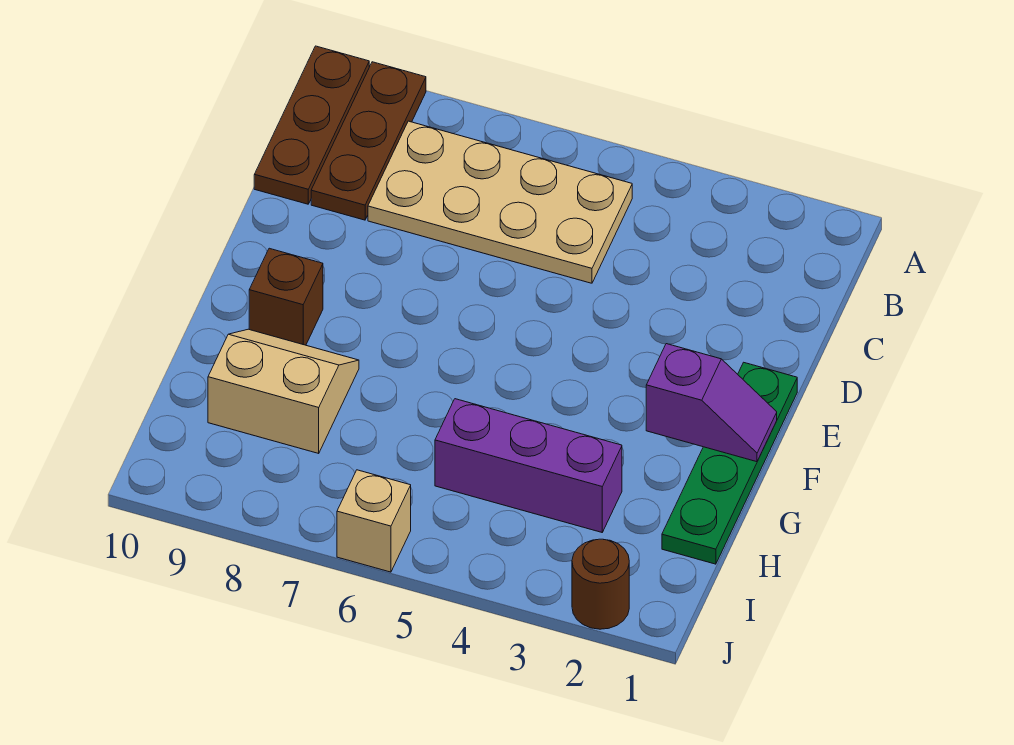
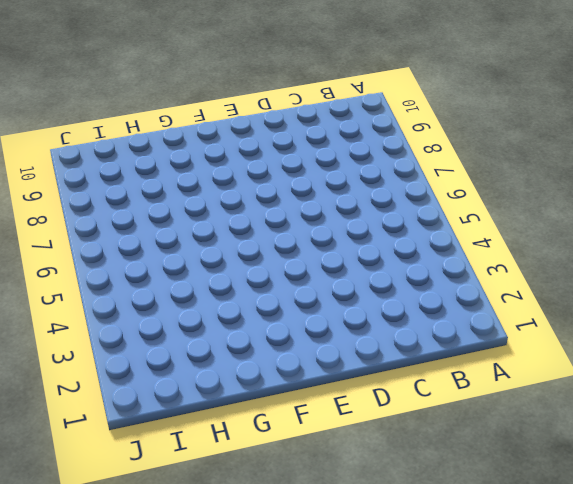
none -> brown plate A9:C9 level 1
none -> brown plate A10:C10 level 1

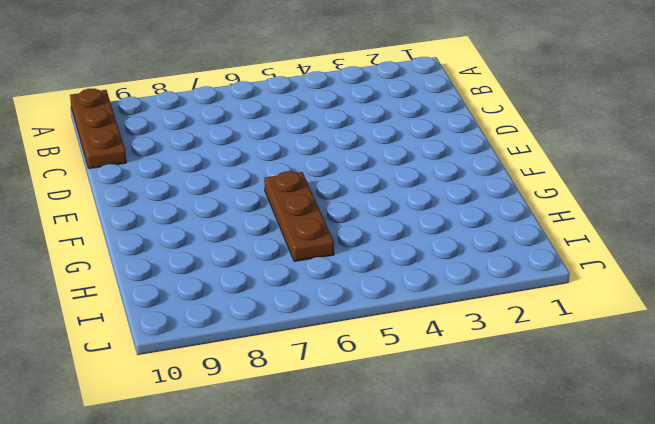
brown plate F6:H6 level 1 -> brown plate A9:C9 level 1
none -> tan plate B5:C8 level 1
none -> green plate E1:H1 level 1

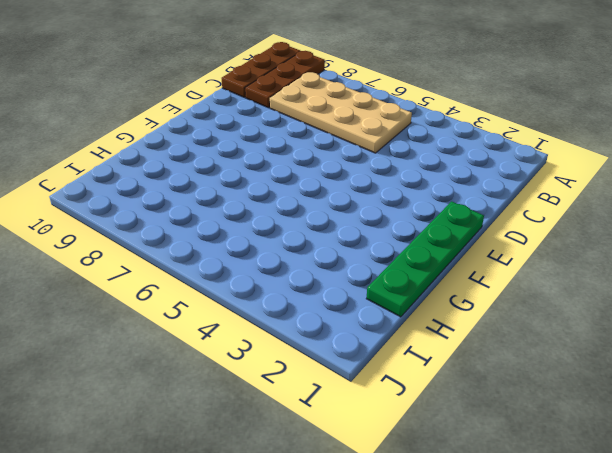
none -> brown brick F9 level 1
none -> tan slope G8:H9 level 1 top H

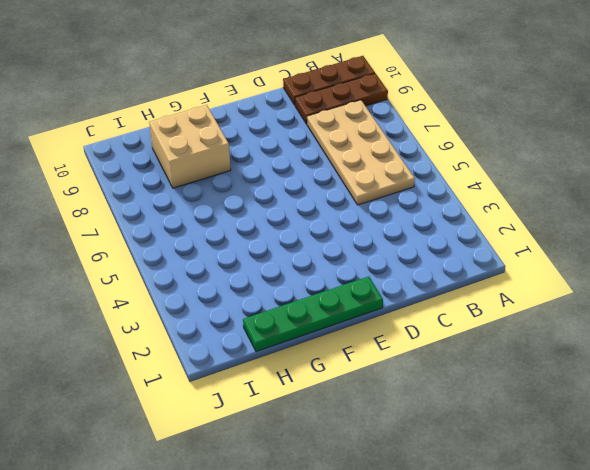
tan brick G8:H9 level 1 -> tan slope G8:H9 level 1 top H
none -> brown brick F9 level 1
none -> purple brick H3:H5 level 1

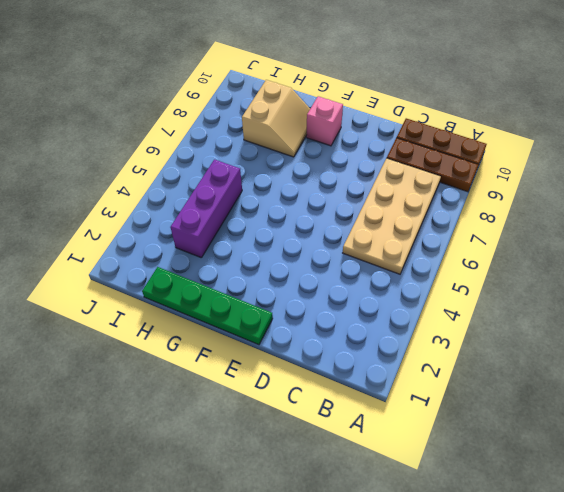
pink brick F9 level 1 -> brown brick F9 level 1
none -> brown round brick J2 level 1
none -> tan brick J6 level 1

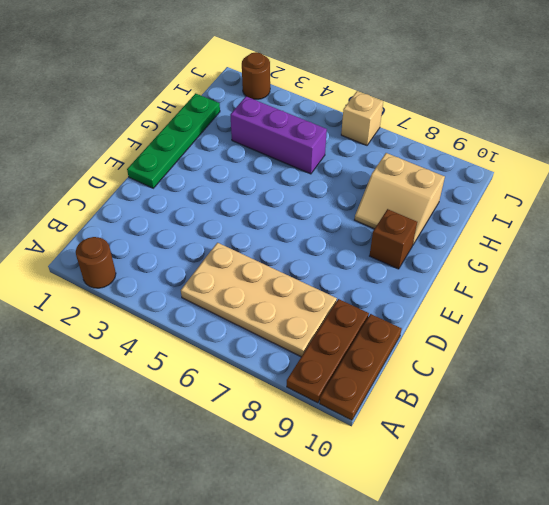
brown round brick A2 level 1 -> none
none -> purple slope F1:F2 level 2 top 2

